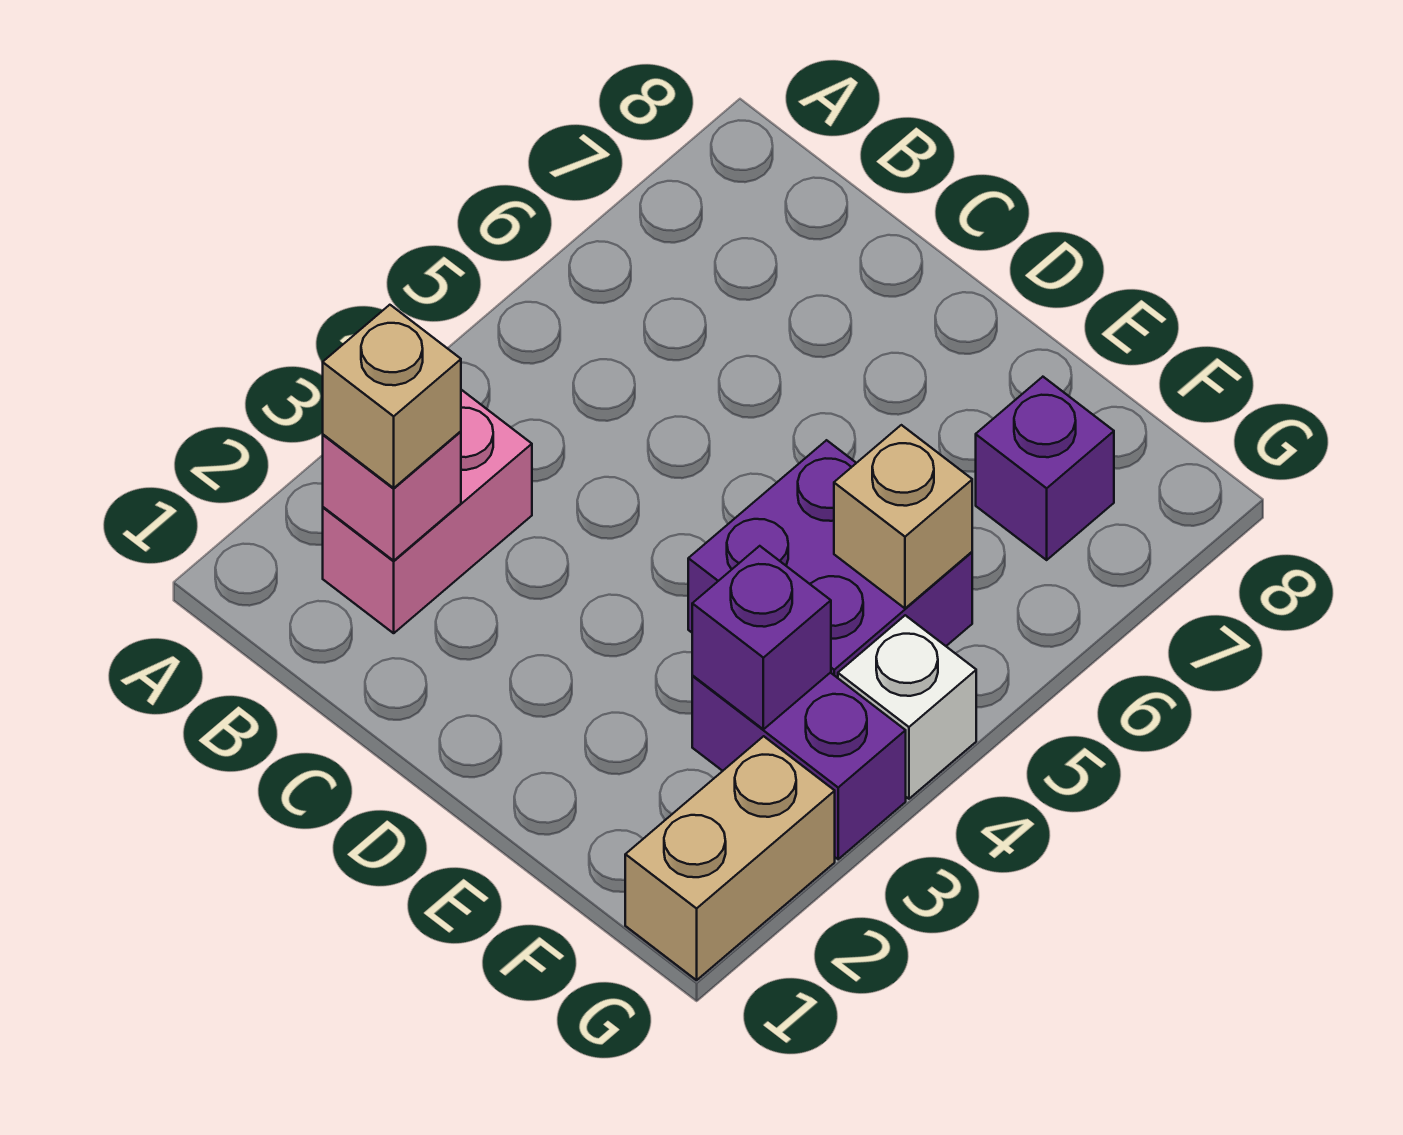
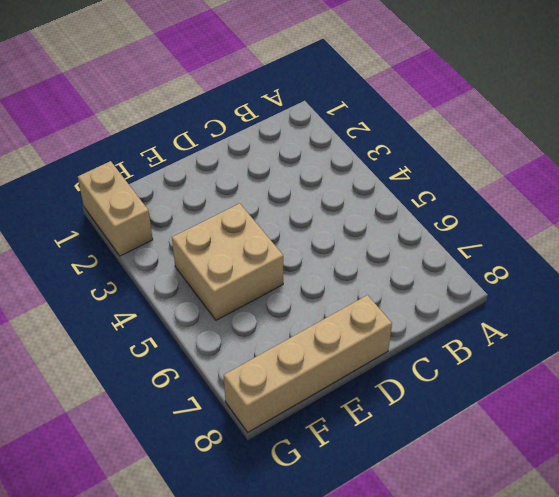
tan brick D8:G8 level 1 -> none
tan brick E4:F5 level 1 -> purple brick E4:F5 level 1
none -> pink brick B2:B3 level 1
none -> purple brick F3:G3 level 1

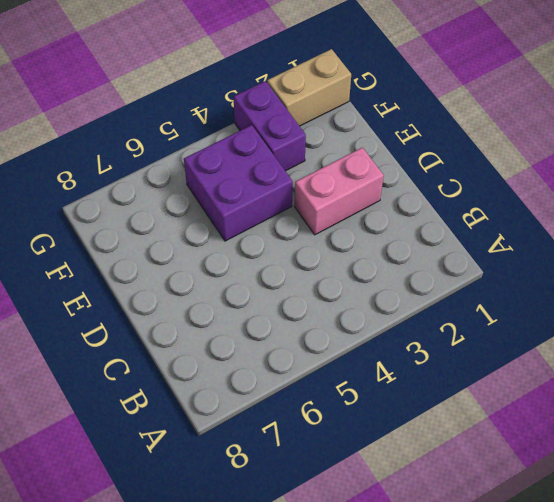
pink brick D2:D3 level 1 -> pink brick B2:B3 level 1
none -> purple brick F7 level 1
none -> white brick G4 level 1

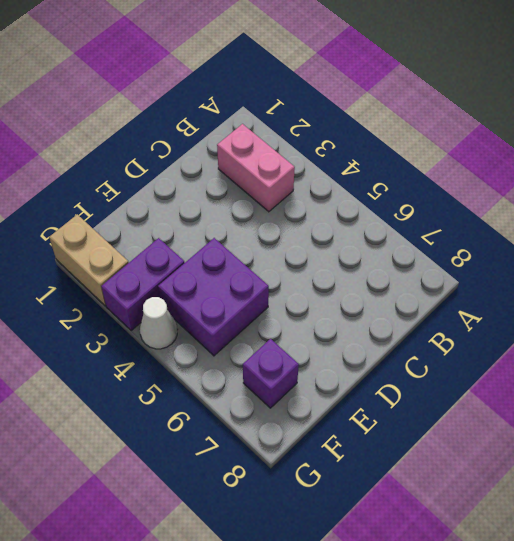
white cone G4 level 1 -> white brick G4 level 1
none -> pink brick B2 level 2
none -> purple brick F3 level 2

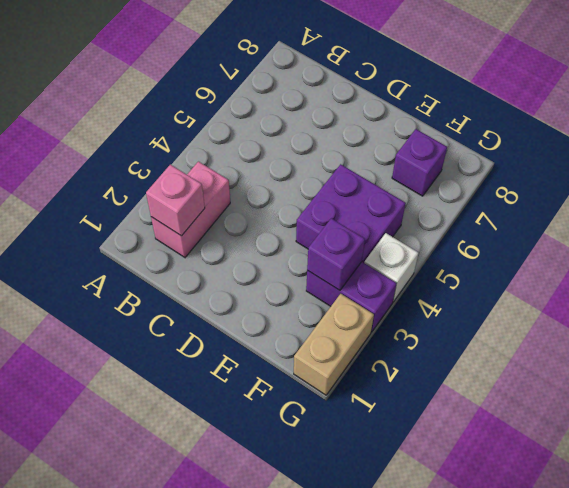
none -> tan brick F5 level 2
none -> tan brick B2 level 3

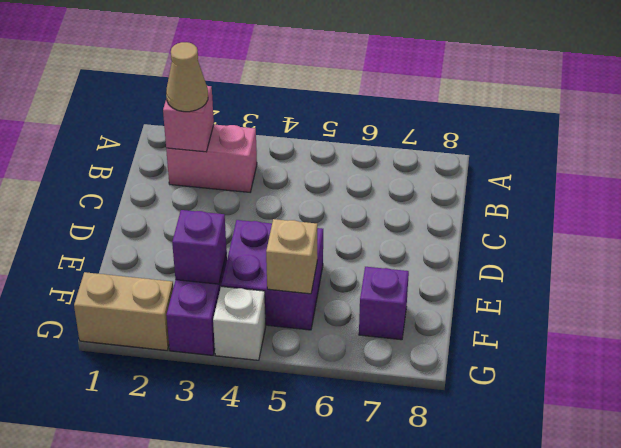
tan cone B2 level 3 -> tan brick B2 level 3

